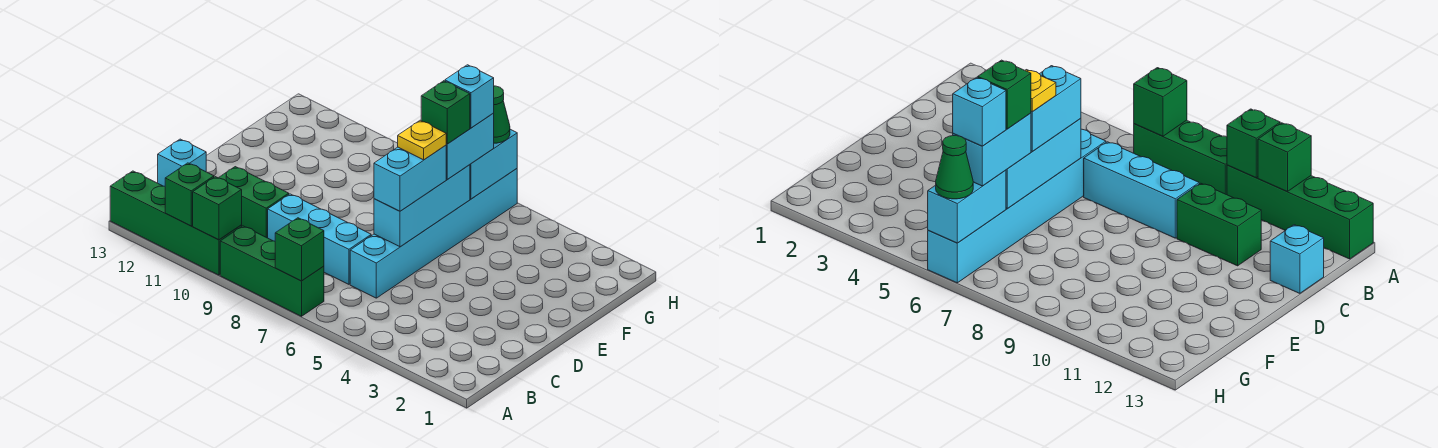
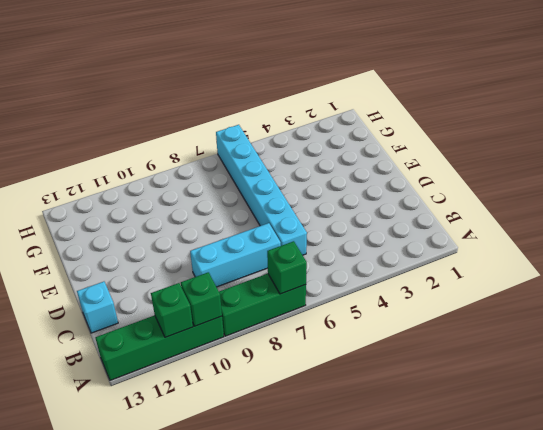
none -> green brick C10:C11 level 1
none -> cyan brick D6:F6 level 2
none -> cyan brick G6:H6 level 2

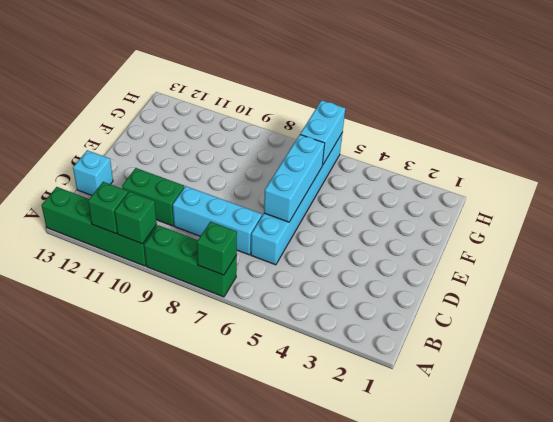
none -> cyan brick D6:E6 level 3
none -> cyan brick F6:G6 level 3
none -> green cone H6 level 3

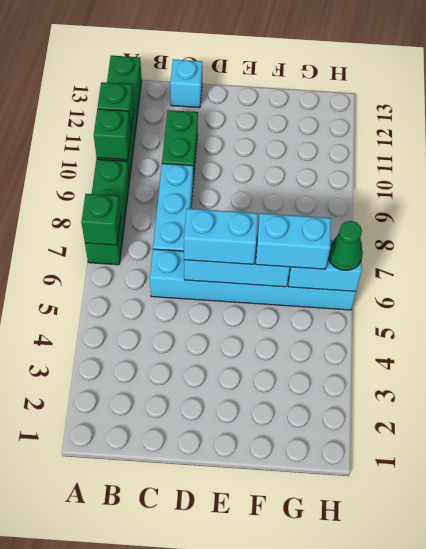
none -> yellow plate E6 level 4
none -> green brick F6 level 4
none -> cyan brick G6 level 4

